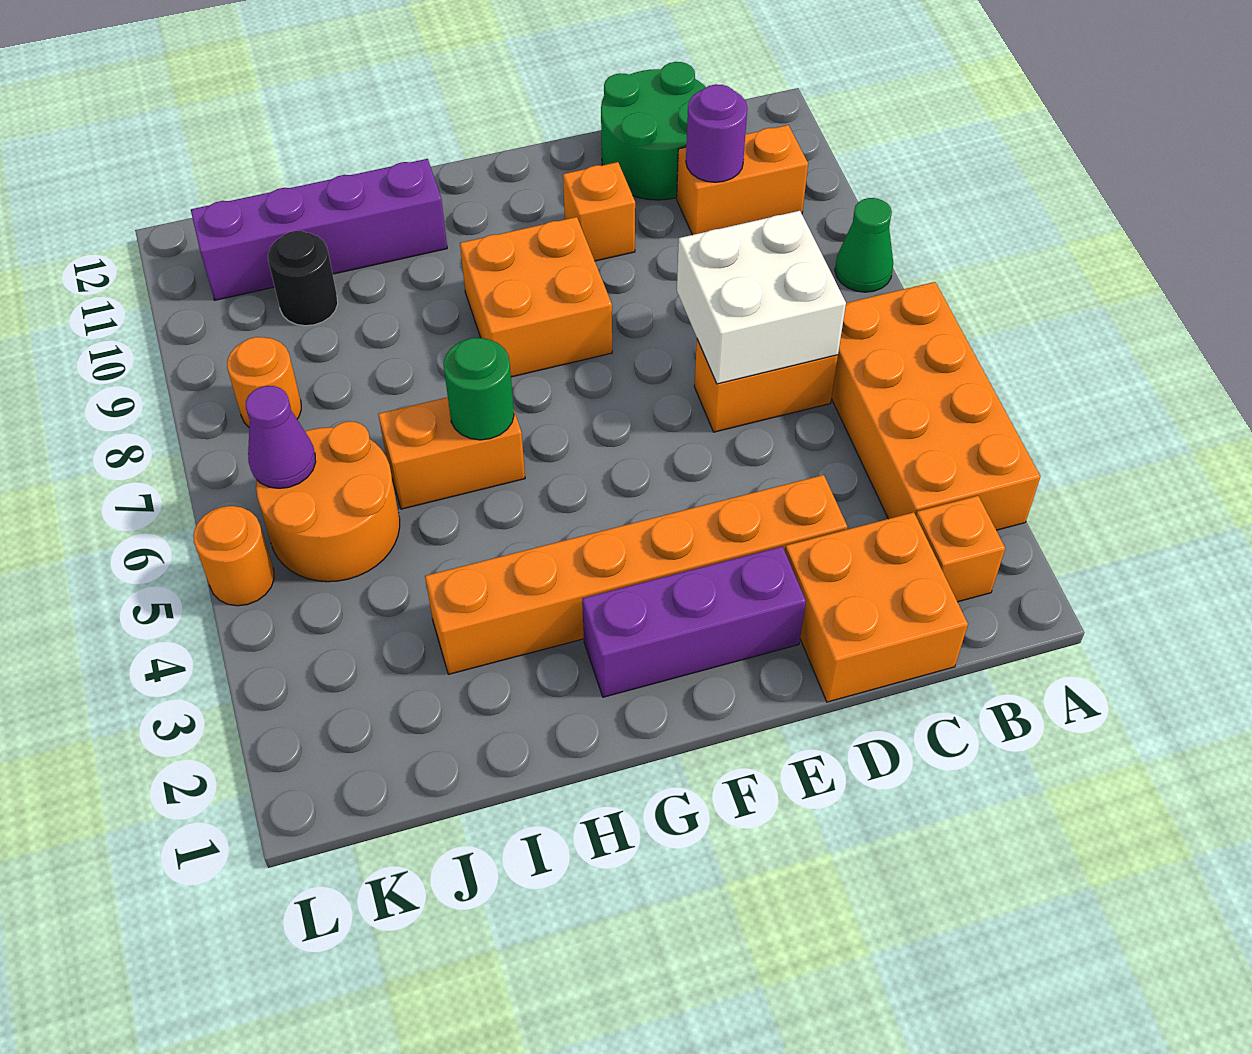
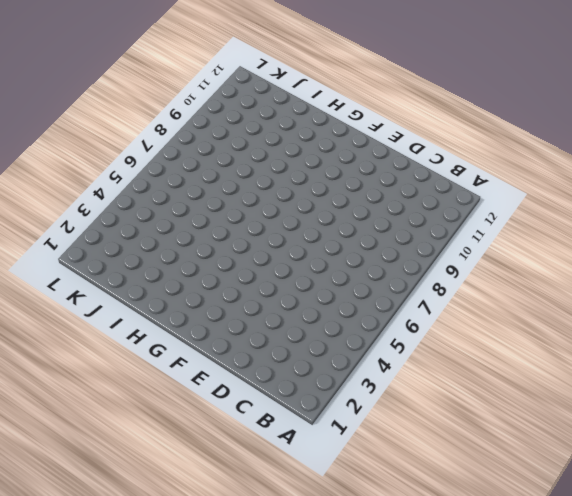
none -> orange brick A3:B6 level 1
none -> green cone A8 level 1
none -> orange brick B2 level 1

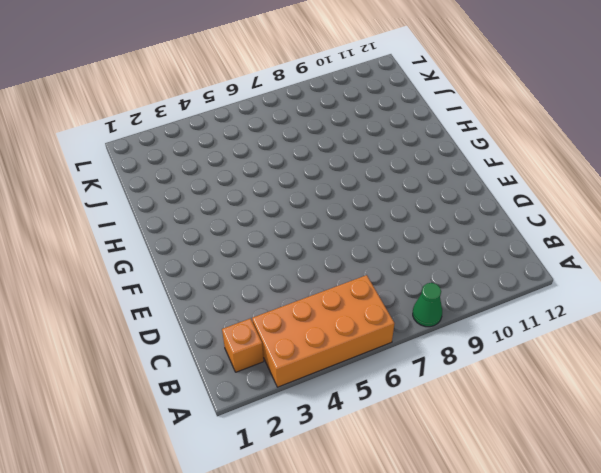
none -> orange brick B10:C10 level 1
none -> orange brick C1:D2 level 1
none -> orange brick C6:D6 level 1

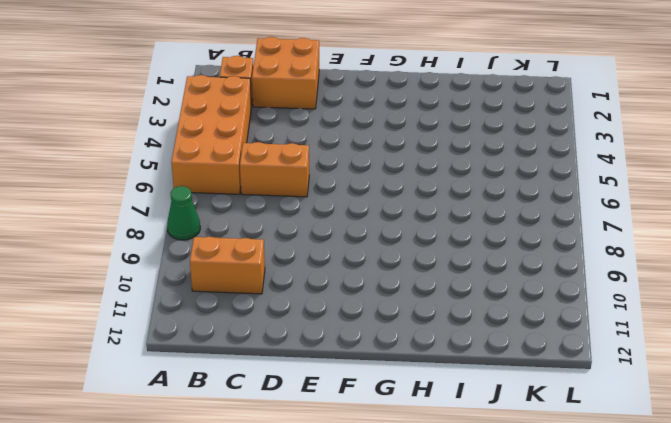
none -> green round brick C11:D12 level 1
none -> orange brick D3:I3 level 1
none -> purple brick E2:G2 level 1

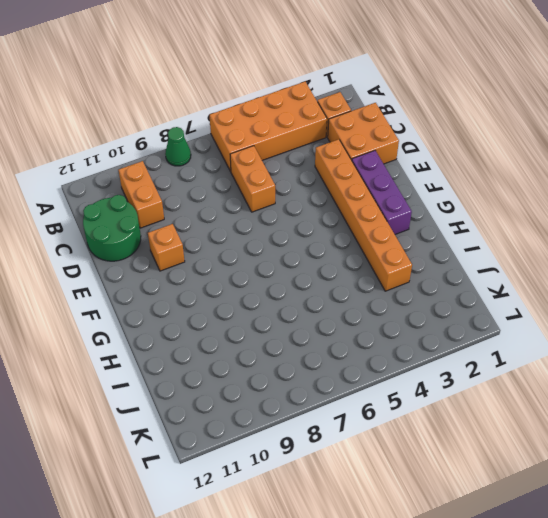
none -> orange brick F8:G9 level 1
none -> orange brick H6:I6 level 1
none -> purple brick H11:K11 level 1

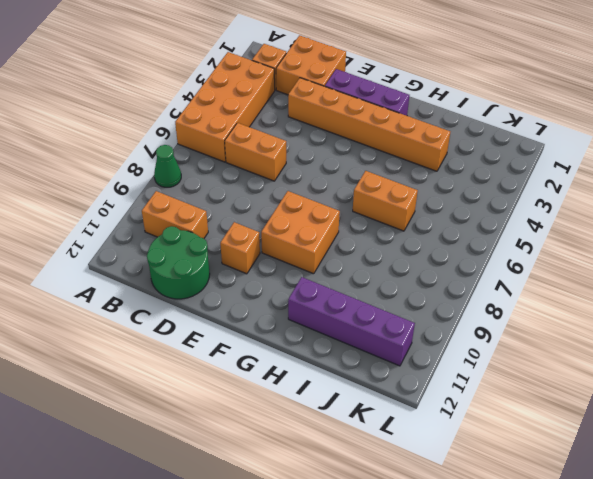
none -> orange round brick J5:K6 level 1
none -> black round brick J10 level 1
none -> orange round brick K8 level 1

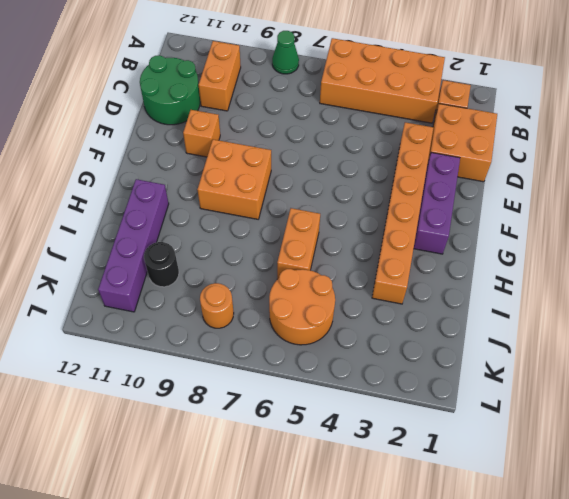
none -> orange brick C6:D6 level 1
none -> orange round brick L5 level 1
none -> white brick C6:D7 level 2

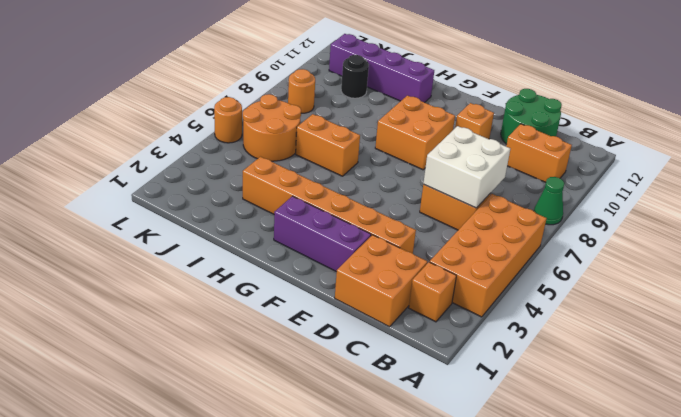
none -> purple round brick C10 level 2
none -> green round brick H6 level 2
none -> purple cone K6 level 2

